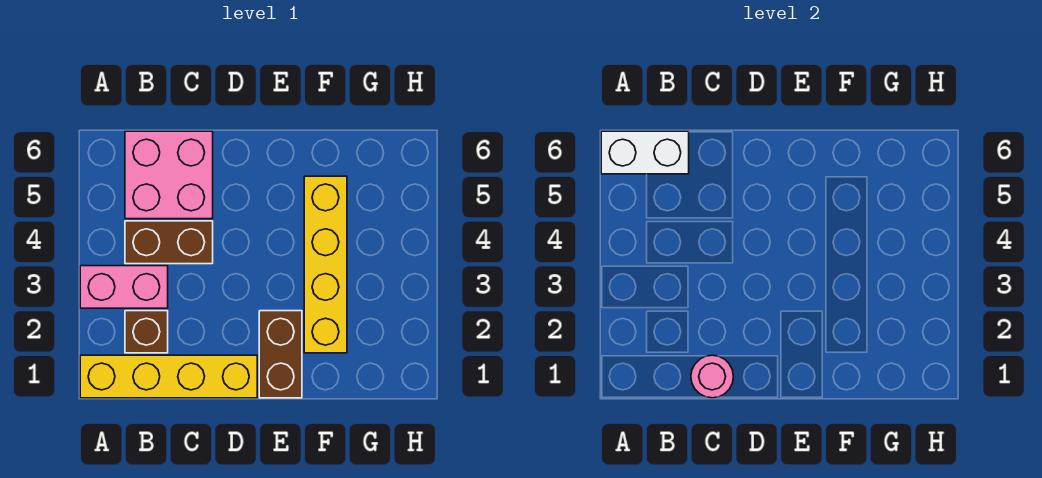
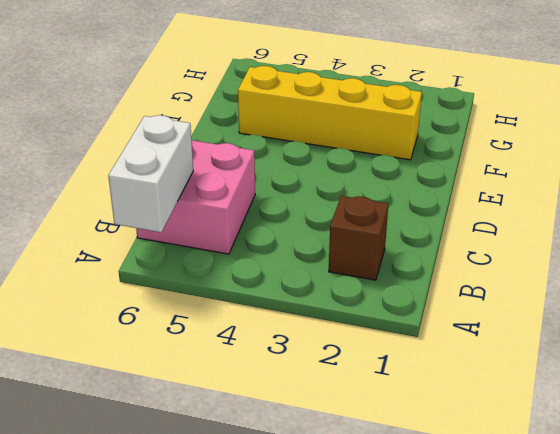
none -> yellow brick A1:D1 level 1
none -> pink brick A3:B3 level 1

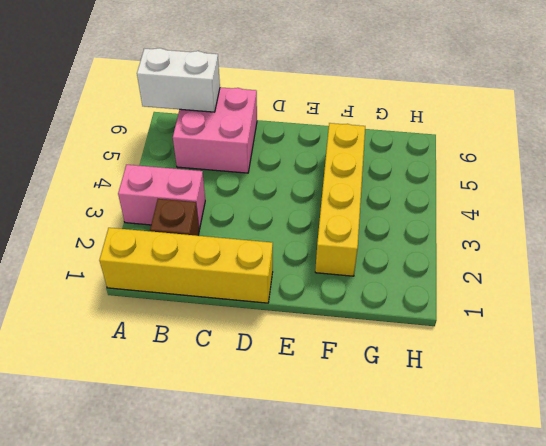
none -> brown brick B4:C4 level 1
none -> brown brick E1:E2 level 1

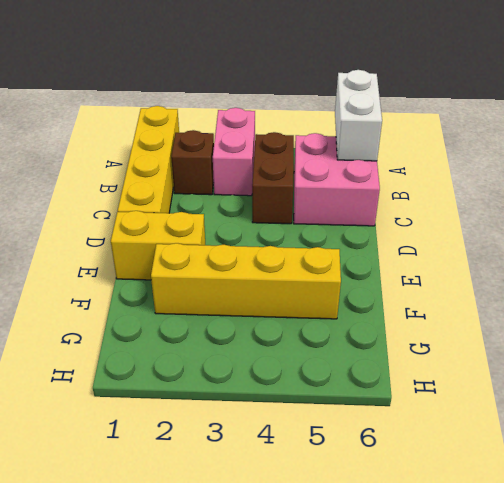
yellow brick E1:E2 level 1 -> brown brick E1:E2 level 1
none -> pink round brick C1 level 2

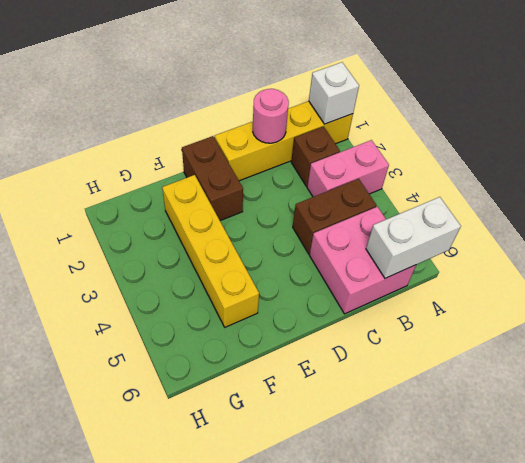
white brick A1 level 2 -> none

